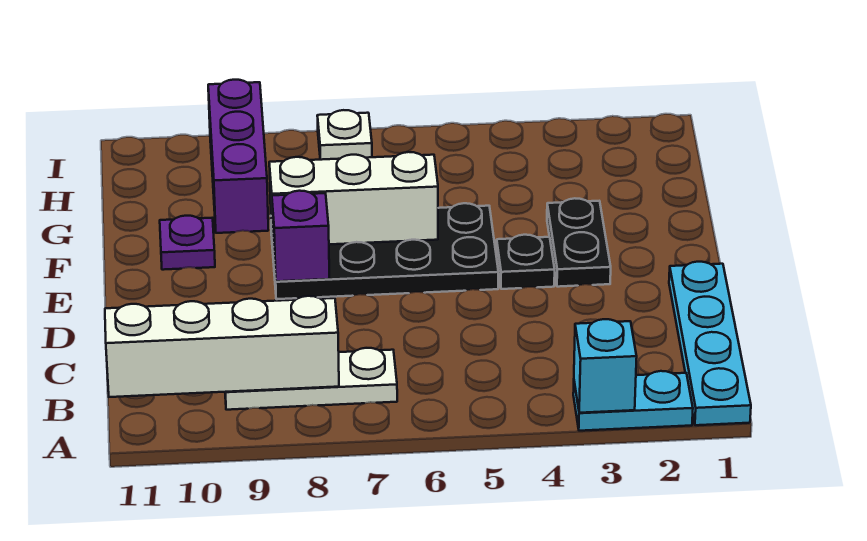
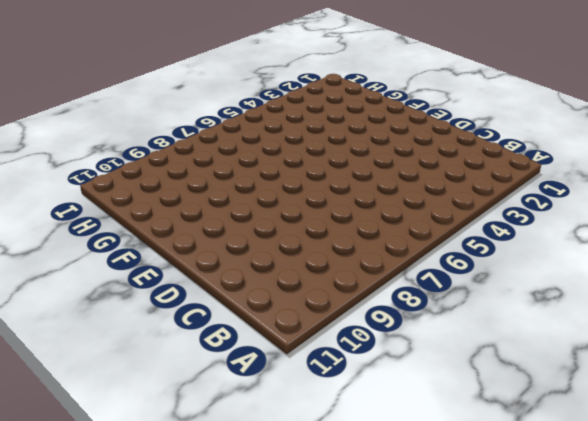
none -> cyan plate A1:D1 level 1
none -> cyan plate A2:A3 level 1
none -> white plate B7:B9 level 1

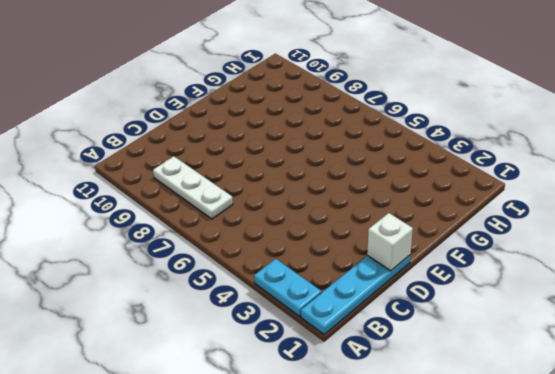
white brick D1 level 2 -> none
none -> black plate E3:F3 level 1
none -> black plate E4 level 1
none -> black plate E5:F8 level 1

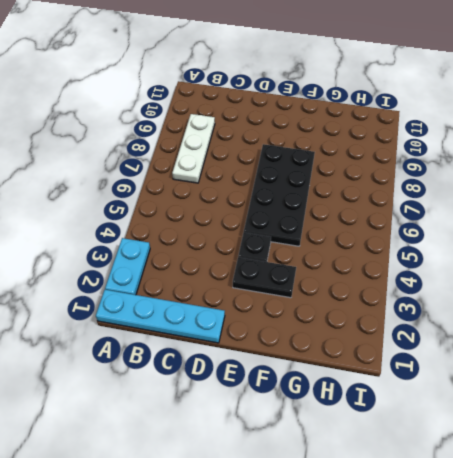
none -> purple plate F10 level 1
none -> purple brick G9:I9 level 1
none -> white plate I7 level 1

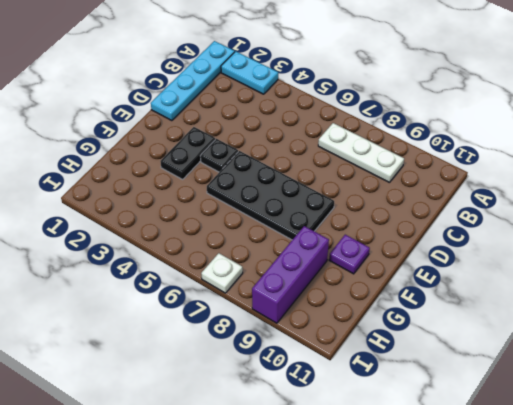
none -> cyan brick A3 level 2
none -> white brick B8:B11 level 2
none -> purple brick E8 level 2

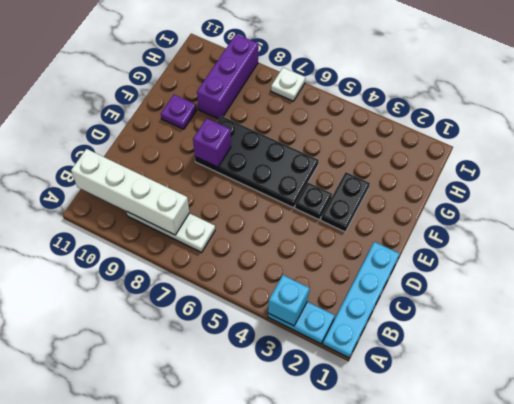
none -> white brick F6:F8 level 2

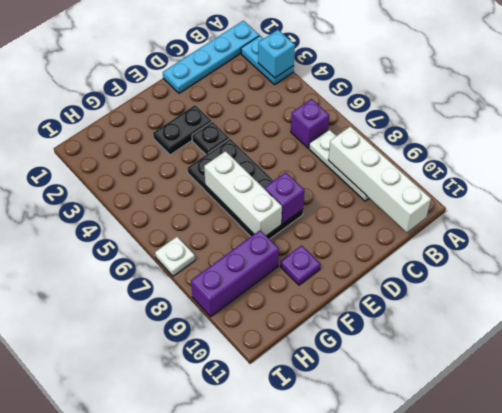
purple brick B6 level 1 -> none

